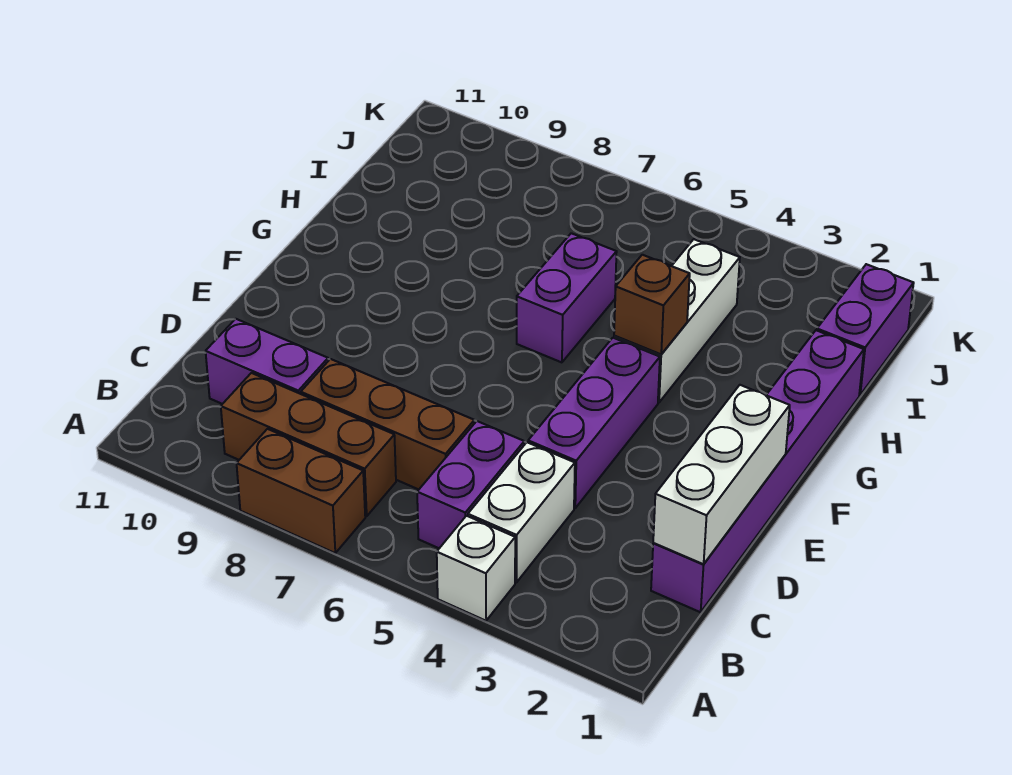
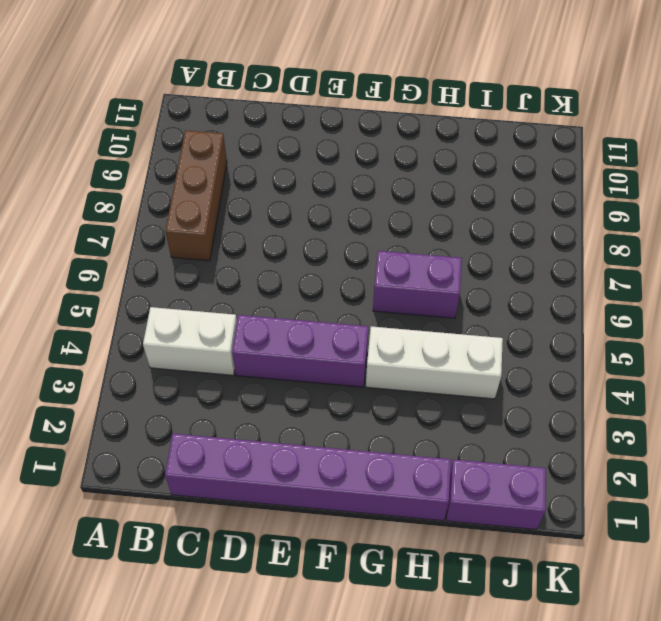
none -> white brick A4 level 1
none -> brown brick A7:A8 level 1
none -> purple brick B5:C5 level 1

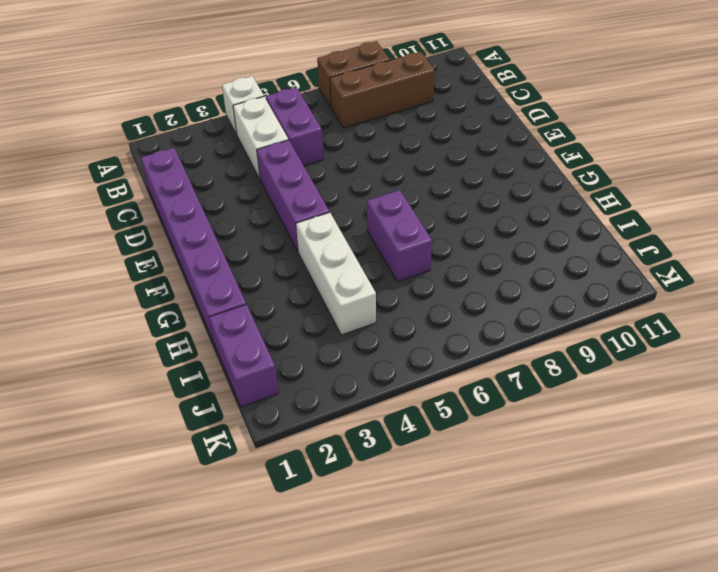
none -> brown brick C6:C8 level 1
none -> purple brick C9:C10 level 1
none -> white brick C1:E1 level 2

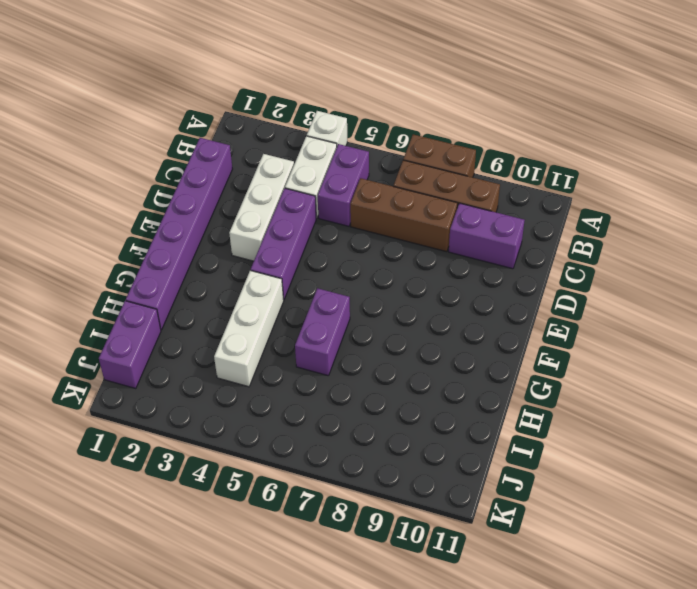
white brick C3:E3 level 1 -> white brick C1:E1 level 2
none -> brown brick G4 level 2

